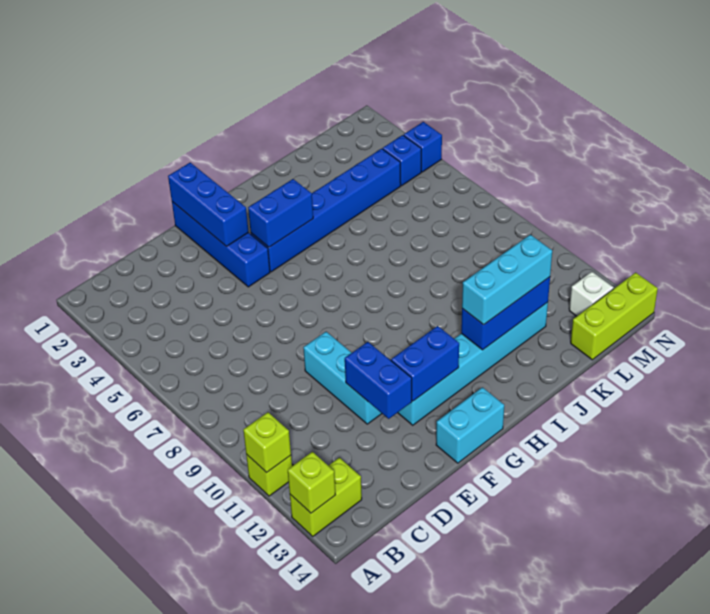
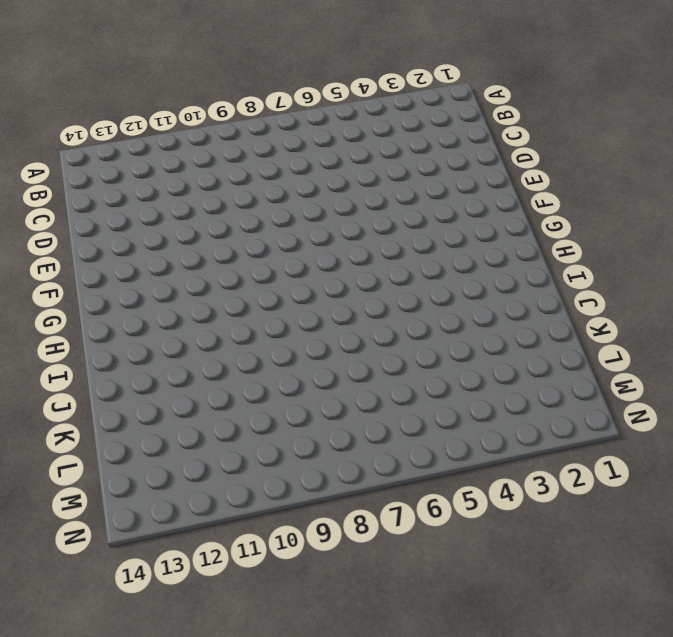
none -> lime brick A11 level 1
none -> lime brick A13:B13 level 1
none -> cyan brick E9:E11 level 1

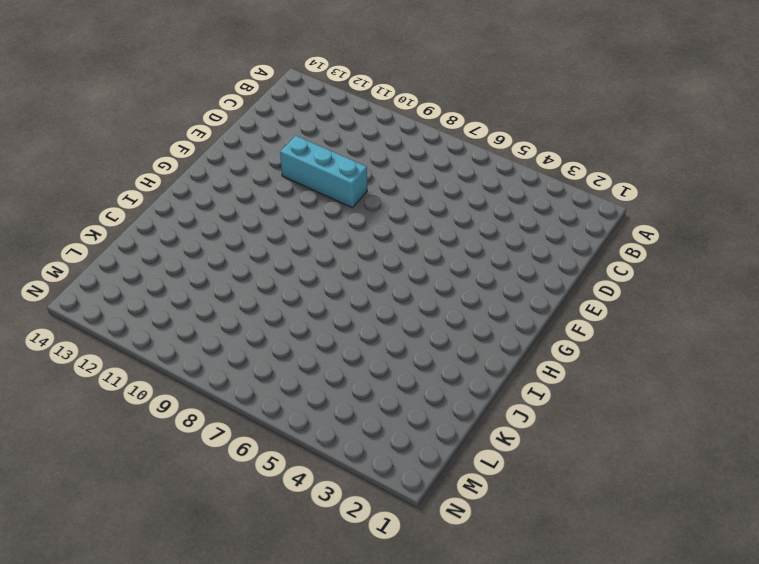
none -> lime brick A11 level 1
none -> lime brick A13:B13 level 1
none -> blue brick F1:F4 level 1

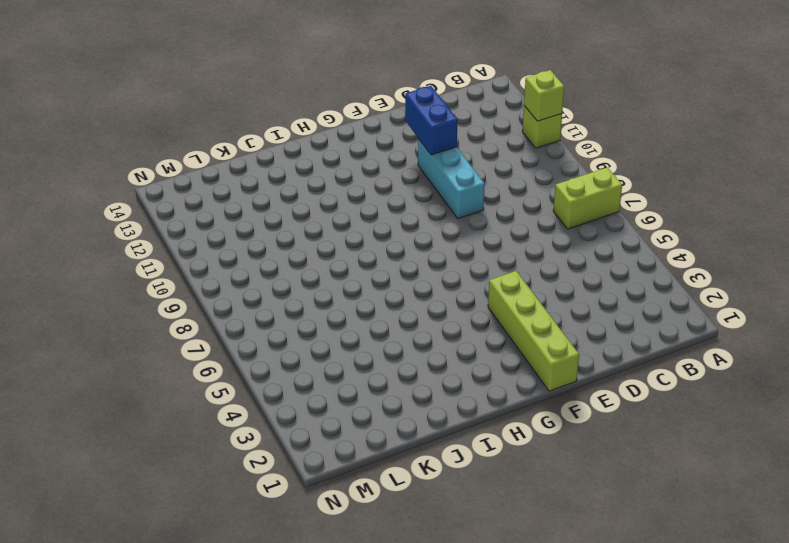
lime brick A7:B7 level 1 -> lime brick A13:B13 level 1
lime brick F1:F4 level 1 -> blue brick F1:F4 level 1
none -> cyan brick F12:K12 level 1
none -> cyan brick F14:G14 level 1
none -> blue brick G4:L4 level 1

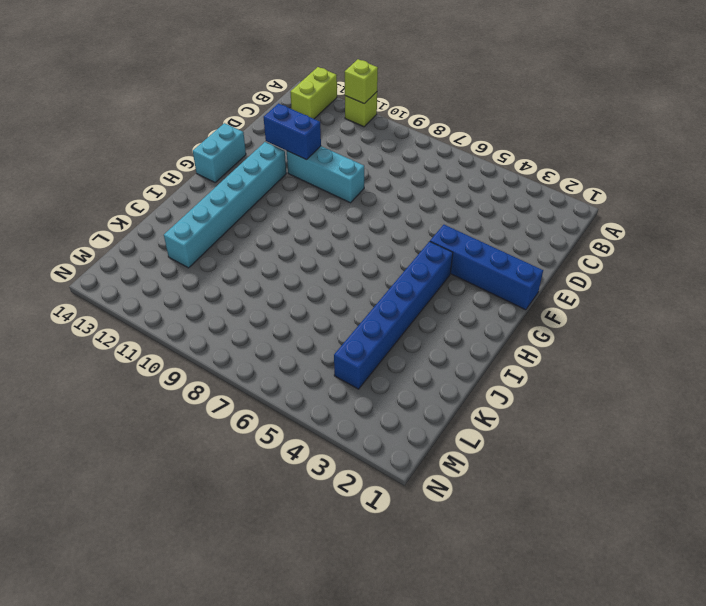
none -> lime brick L14:N14 level 1
none -> blue brick M4 level 1
none -> white brick M13 level 1

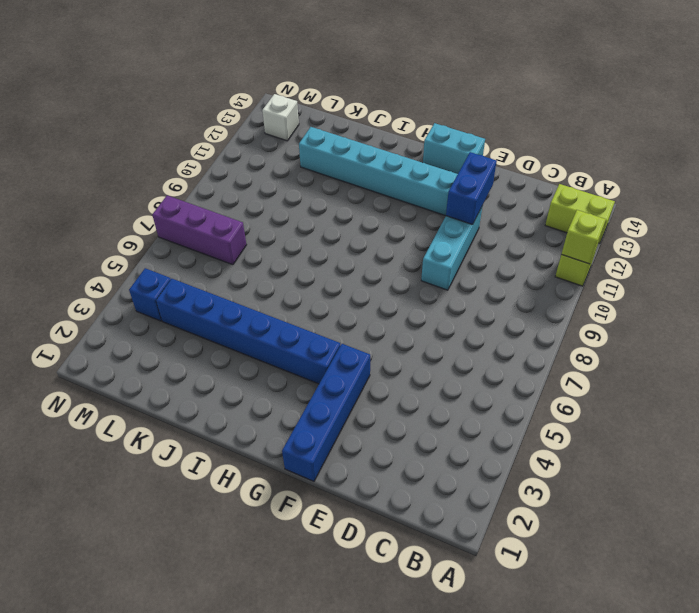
purple brick L7:N7 level 1 -> none
none -> lime brick L14:N14 level 1
none -> blue brick N4 level 1
none -> lime brick A13 level 2

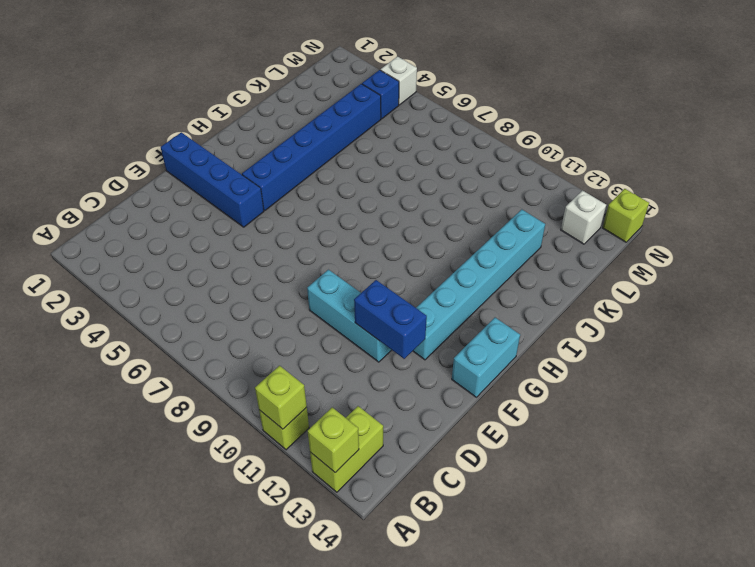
white brick N4 level 1 -> blue brick N4 level 1
lime brick N14 level 1 -> lime brick L14:N14 level 1
none -> blue brick F1:F3 level 2
none -> blue brick F12:G12 level 2
none -> blue brick G4:H4 level 2

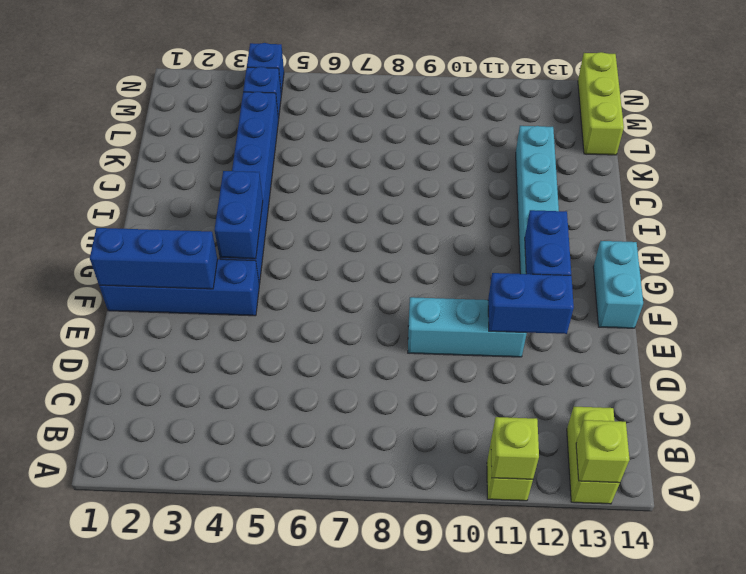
none -> white brick M13 level 1
none -> blue brick I12:K12 level 2
none -> cyan brick I12:K12 level 3

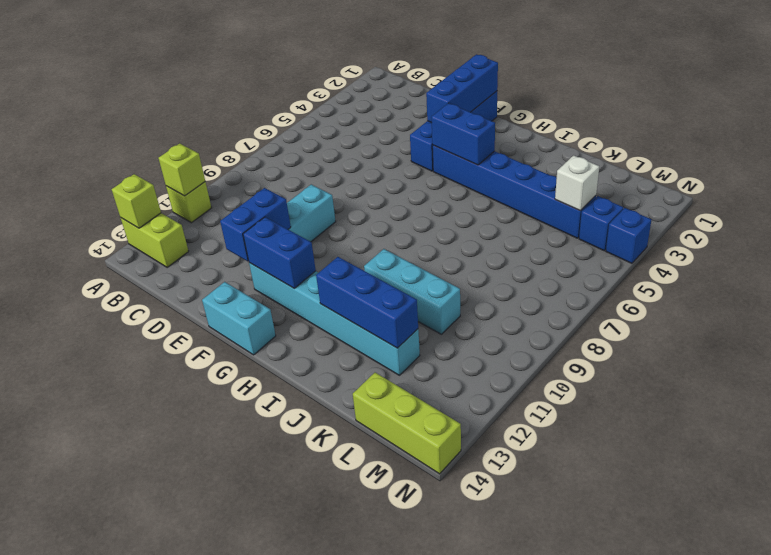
cyan brick I10:K10 level 1 -> cyan brick I12:K12 level 3
white brick L4 level 2 -> white brick M13 level 1

